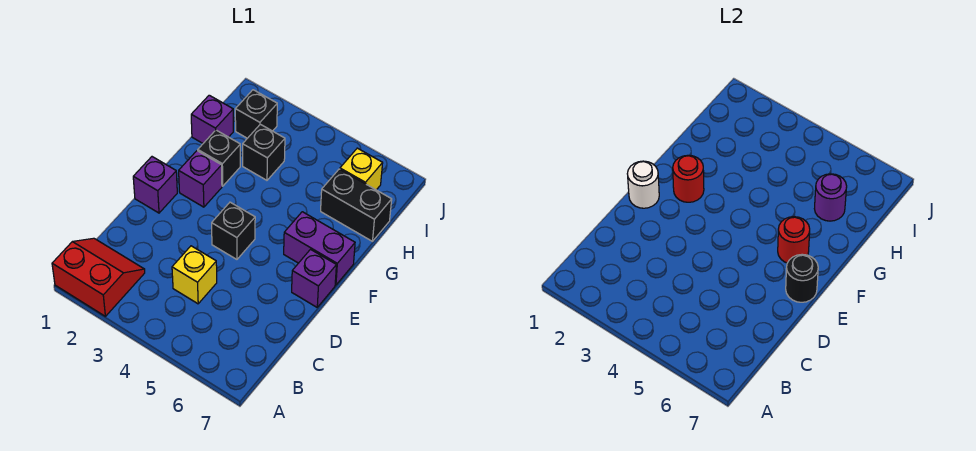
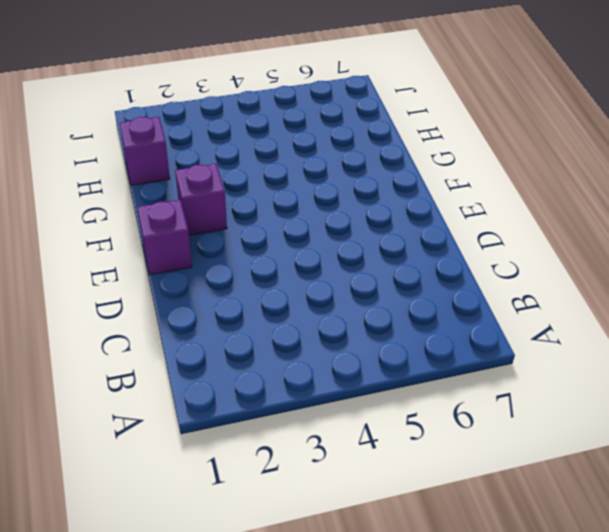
none -> red slope A1:B2 level 1 top A
none -> yellow brick C4 level 1
none -> black brick E4 level 1

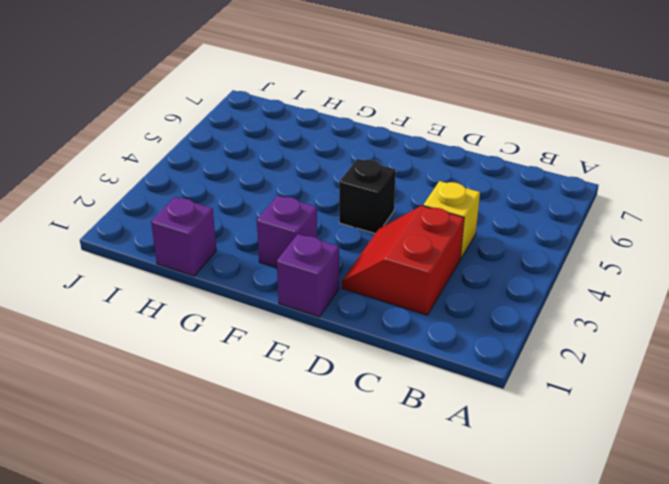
red slope C2:D3 level 1 top C -> red slope A1:B2 level 1 top A
none -> purple brick E7 level 1
none -> purple brick F6:F7 level 1
none -> black brick G2 level 1

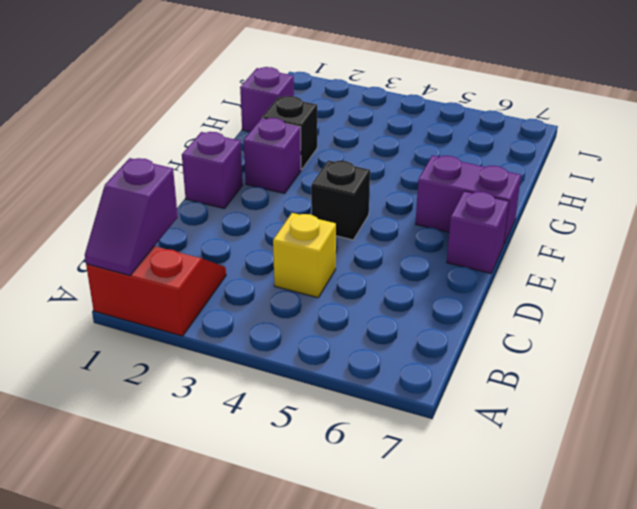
purple slope A1:B1 level 2 top B -> none
none -> black brick H3 level 1
none -> black brick H6:H7 level 1
none -> black brick I2 level 1

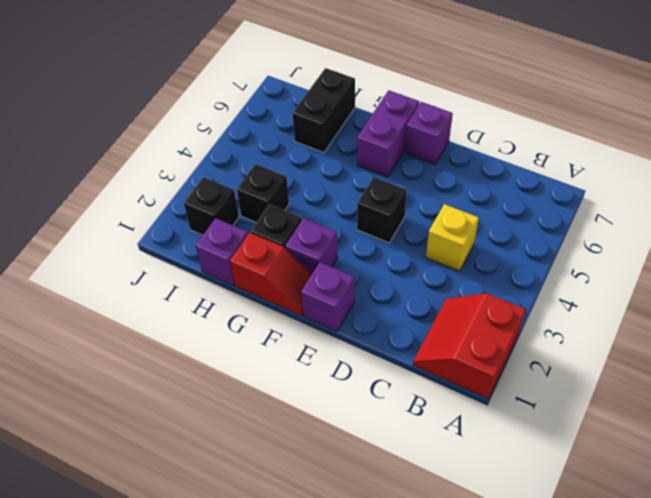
red slope F1:G1 level 1 top G -> none
none -> yellow brick I6 level 1
none -> white round brick E1 level 2
none -> black round brick E7 level 2

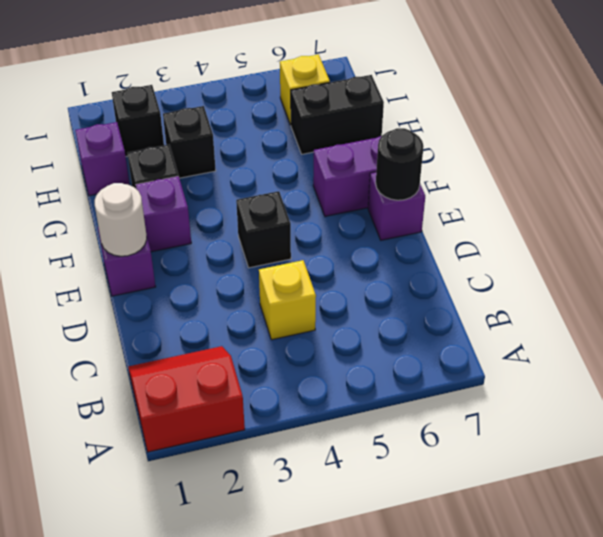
none -> red round brick F2 level 2
none -> red round brick F6 level 2
none -> purple round brick H6 level 2

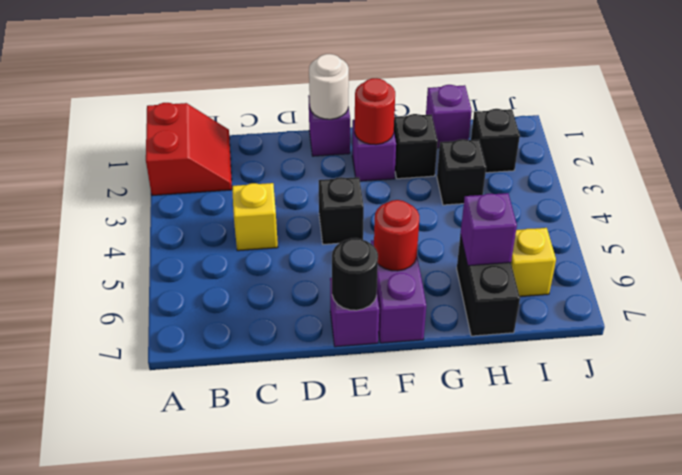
purple brick H6 level 2 -> purple round brick H6 level 2

